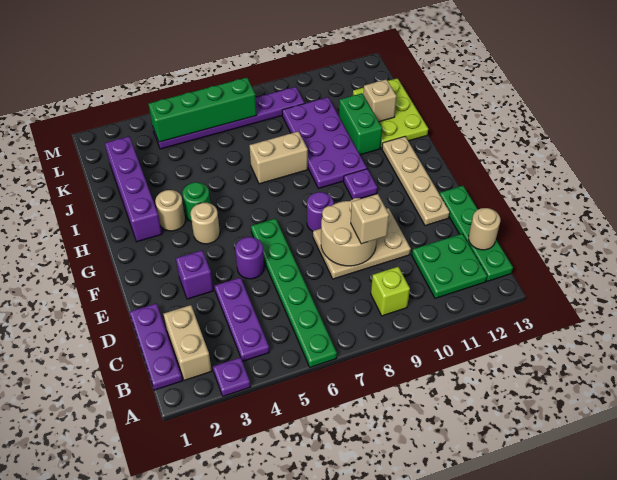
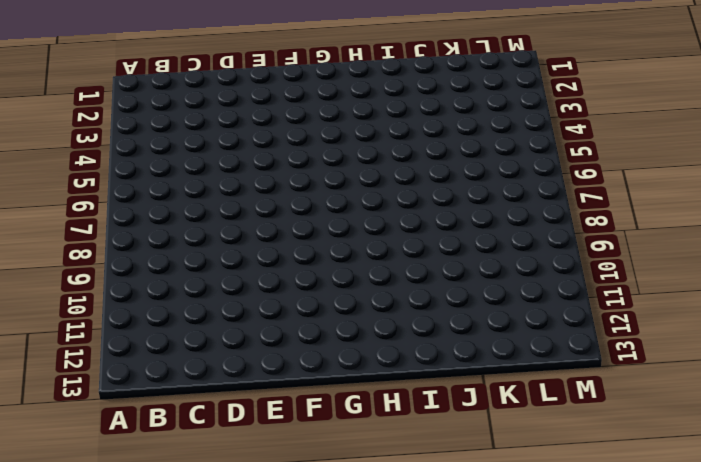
none -> purple plate A3 level 1
none -> green plate A6:F6 level 1
none -> purple plate B1:D1 level 1

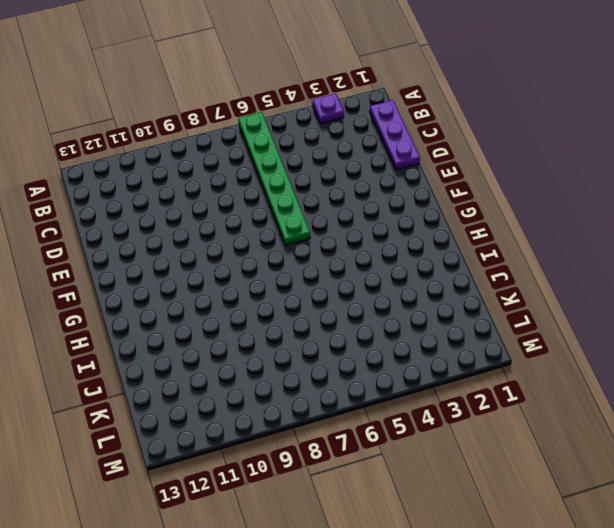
none -> tan brick B2:C2 level 1
none -> purple plate B4:D4 level 1
none -> lime brick B9 level 1

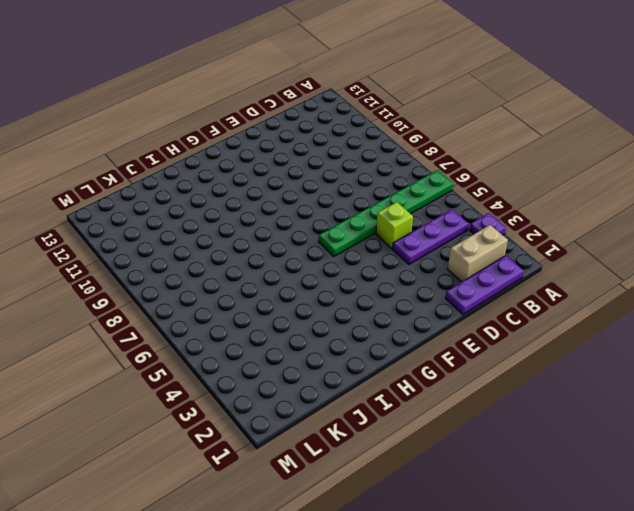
lime brick D5 level 1 -> lime brick B9 level 1
none -> green plate B11:C12 level 1
none -> green plate B13:E13 level 1
none -> tan plate D8:E10 level 1

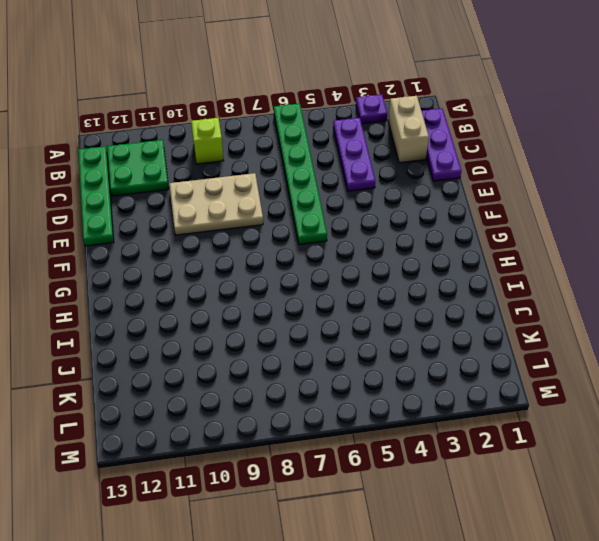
none -> purple brick E3 level 1
none -> purple round brick E5 level 1
none -> tan plate E12:H12 level 1

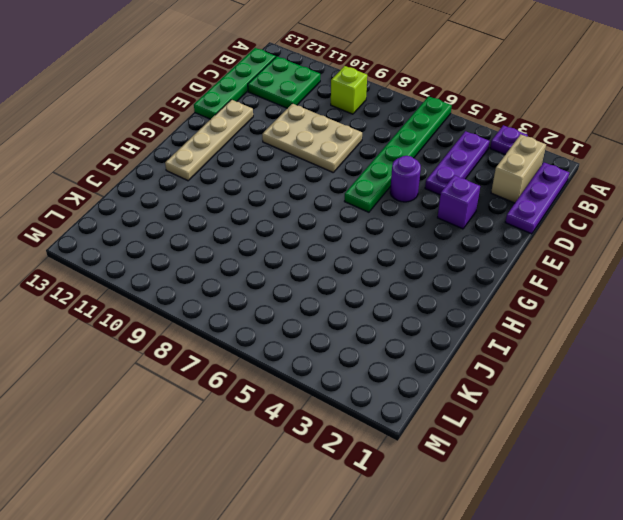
none -> purple round brick F8 level 1
none -> tan round brick G4 level 1
none -> purple plate G10 level 1

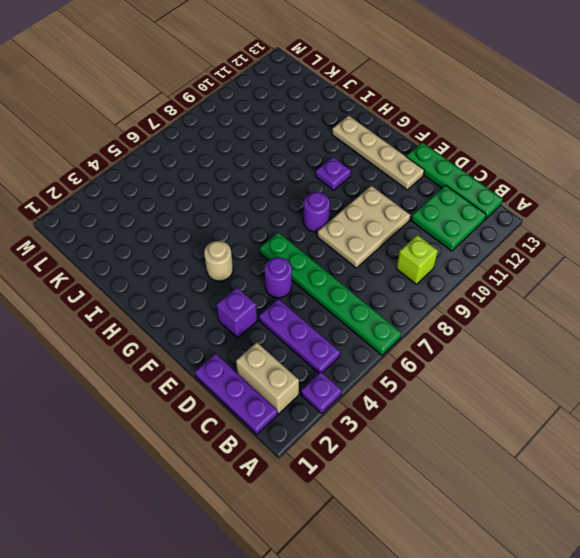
none -> purple brick H2:K2 level 1
none -> tan round brick H3 level 1
none -> green round brick H4 level 1

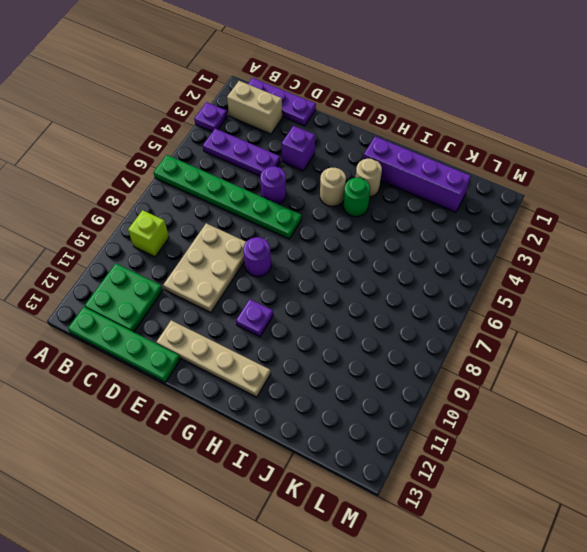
none -> purple plate H9:K10 level 1
none -> tan brick I7:I8 level 1
none -> green brick I11:J11 level 1

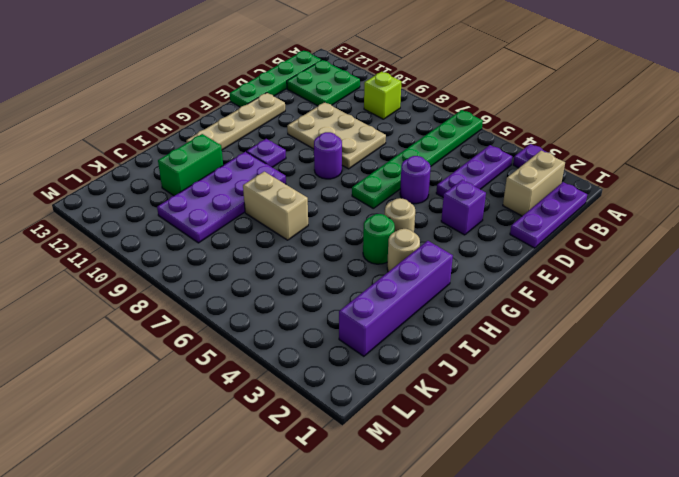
none -> lime plate I12:K13 level 1
none -> purple plate L4:L9 level 1
none -> tan round brick C13 level 2

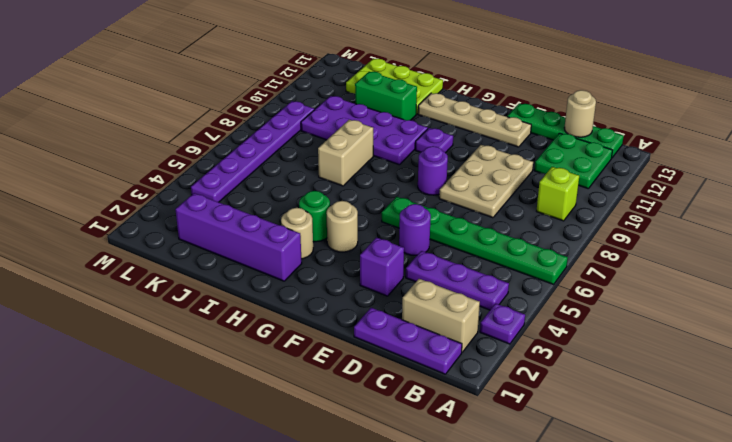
none -> tan round brick D8:E9 level 2
none -> tan brick J12 level 2
none -> green brick L4:L7 level 2

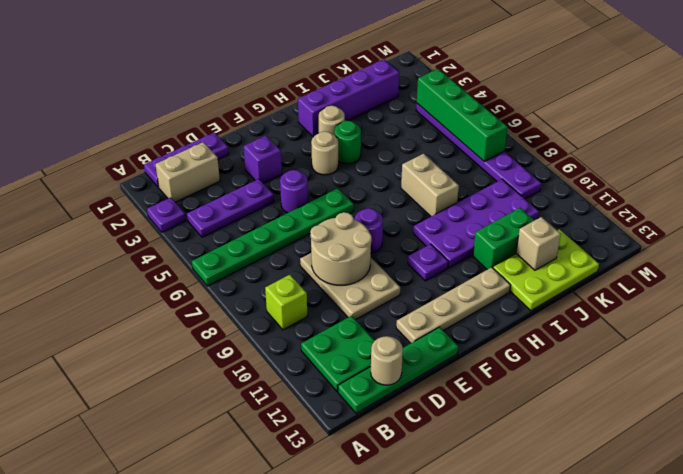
none -> tan brick D9 level 3

